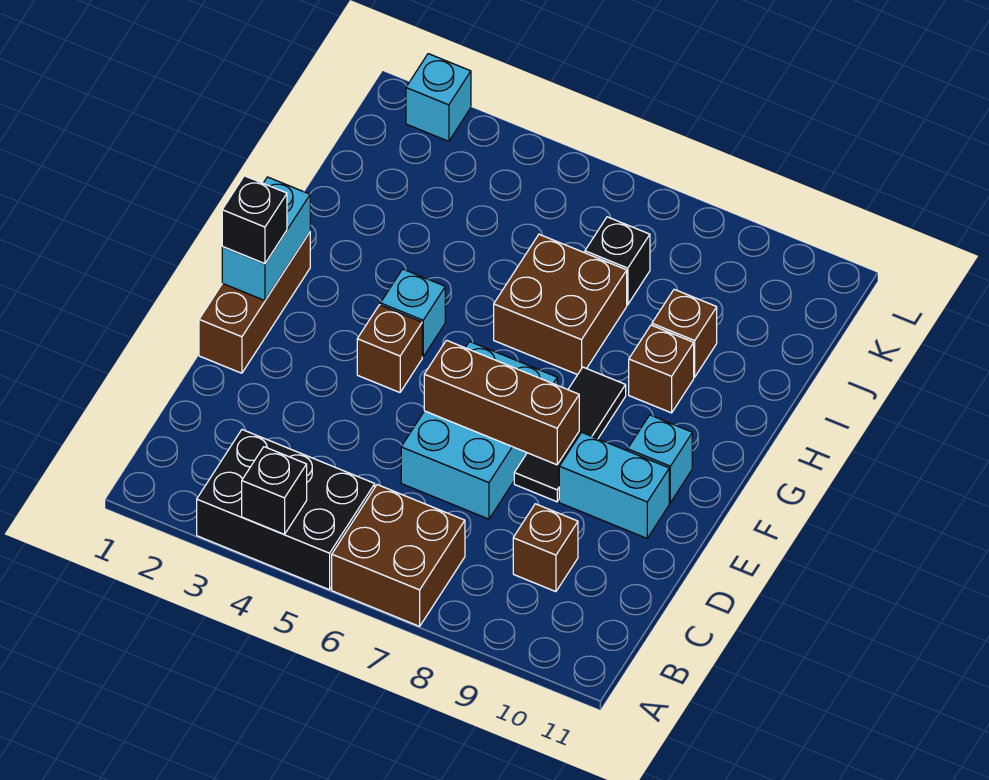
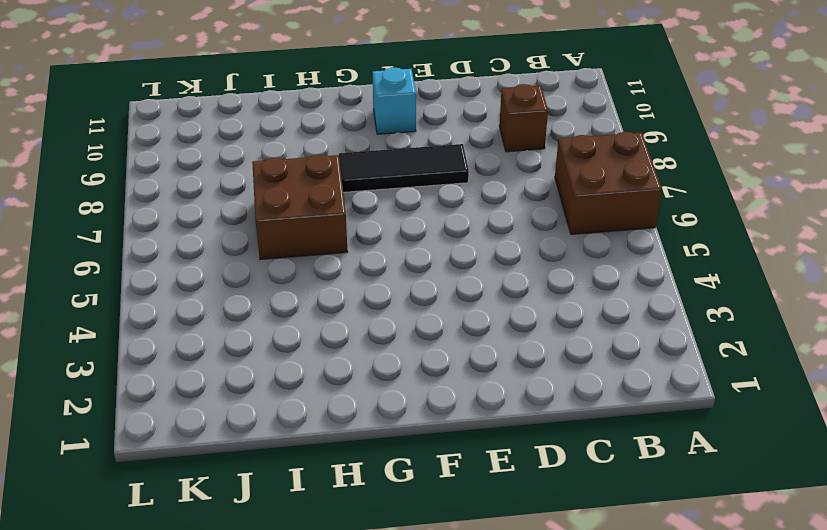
none -> black brick A3:B5 level 1
none -> cyan brick D6:F7 level 1
none -> brown brick E1:G1 level 1

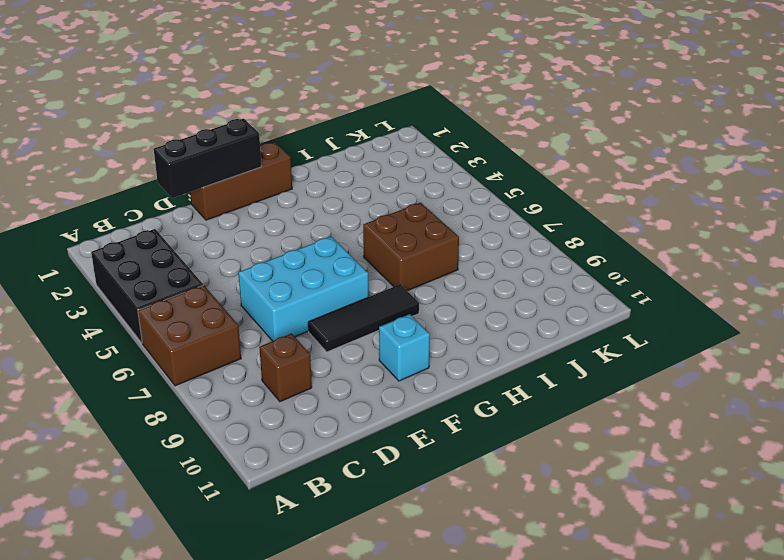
black brick D1:F1 level 2 -> cyan brick F1:G1 level 2
none -> cyan brick E9:E10 level 1
none -> brown brick F4 level 1
none -> cyan brick G4 level 1

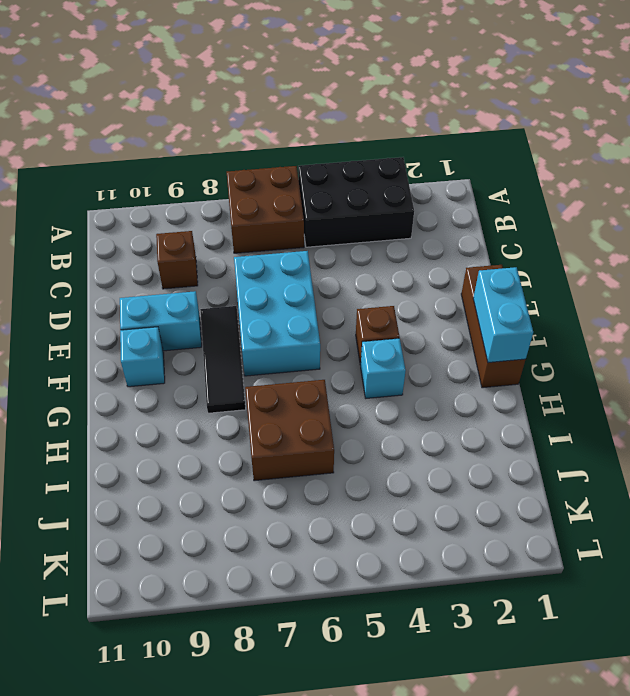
none -> brown brick H9 level 1
none -> brown brick I9 level 1
none -> black brick J7 level 1

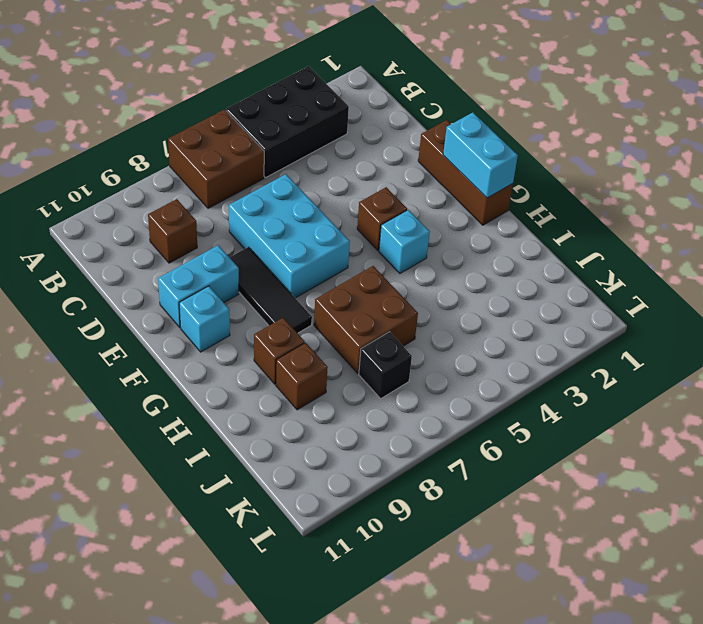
none -> cyan brick L2 level 1
none -> black brick A4 level 2
none -> brown brick E6:E8 level 2

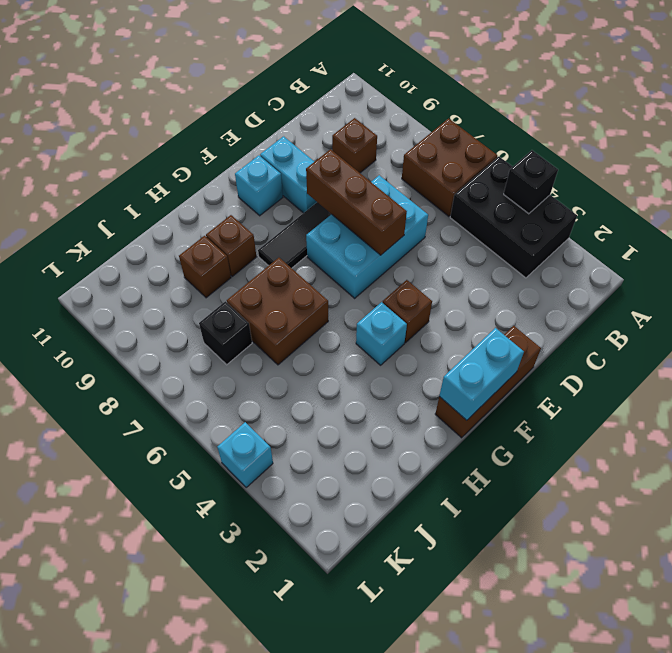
cyan brick L4 level 1 -> cyan brick L2 level 1
none -> black brick F1 level 3

